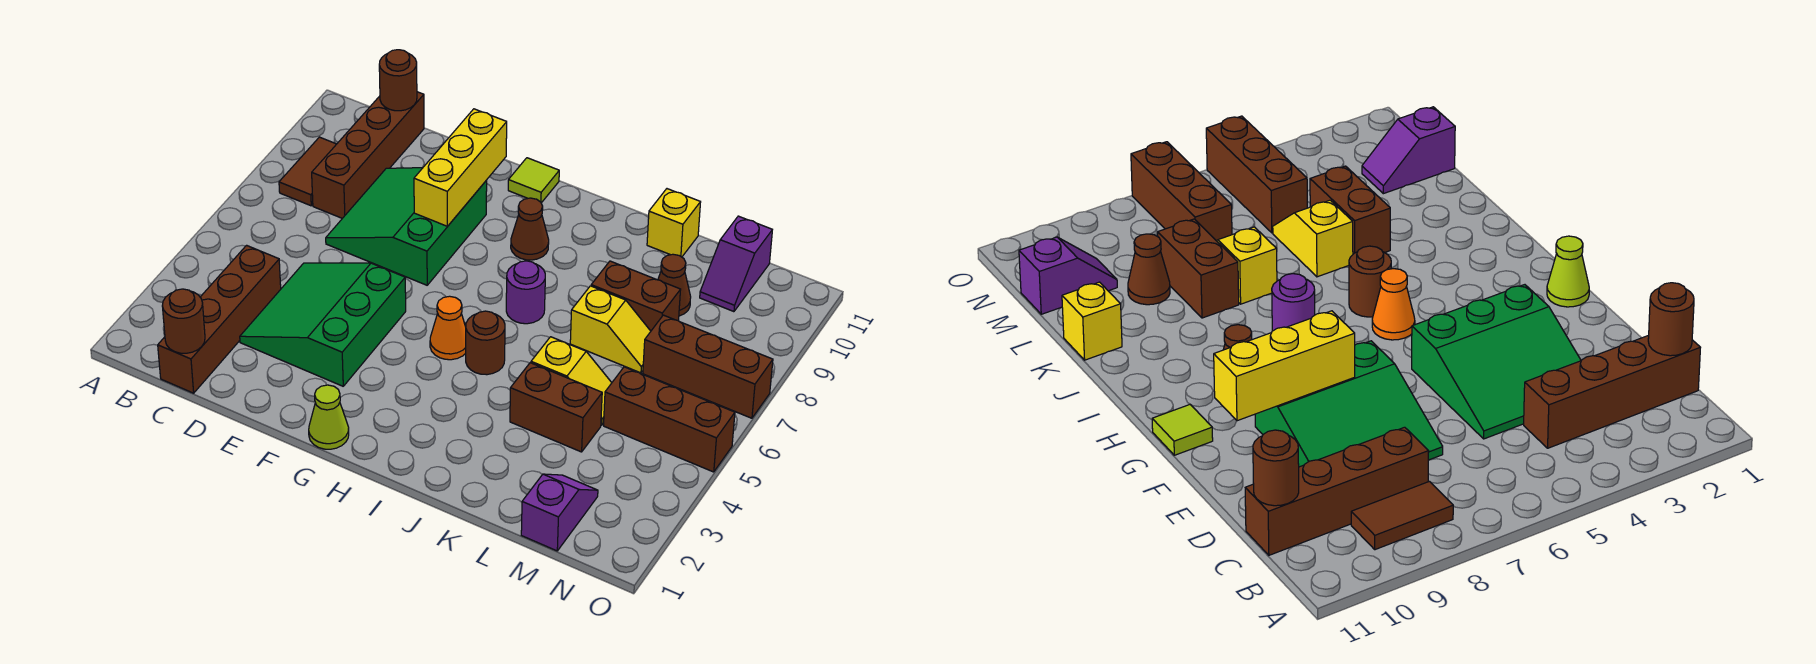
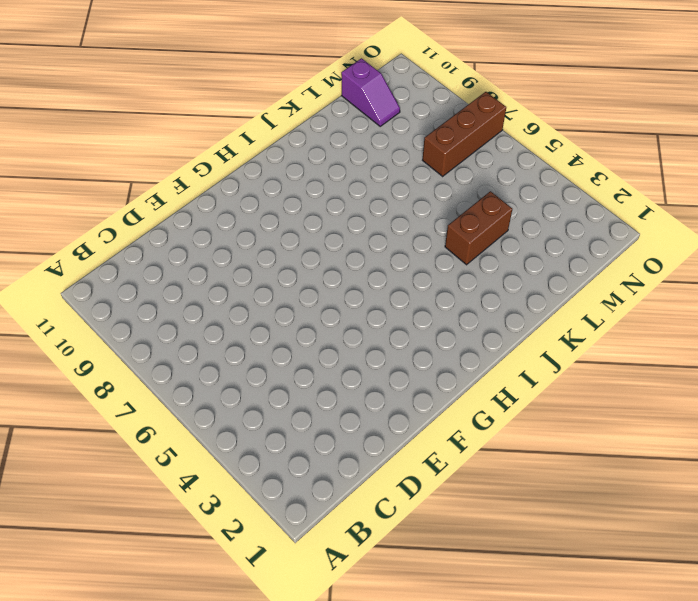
none -> brown tile B8:B9 level 1
none -> brown brick C1:C4 level 1
none -> brown brick C8:C11 level 1

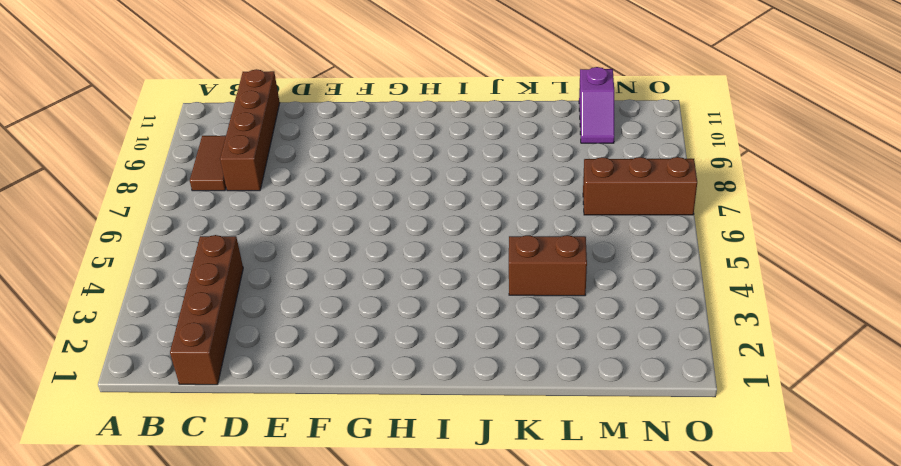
none -> green slope D3:F5 level 1 top F
none -> green slope D7:F9 level 1 top F
none -> lime cone G1 level 1

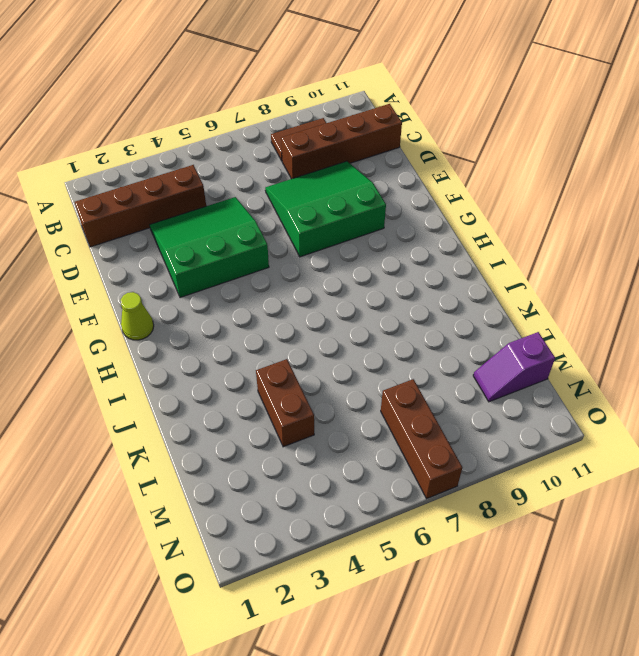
none -> lime tile G11 level 1
none -> orange cone H5 level 1
none -> brown cone H9 level 1

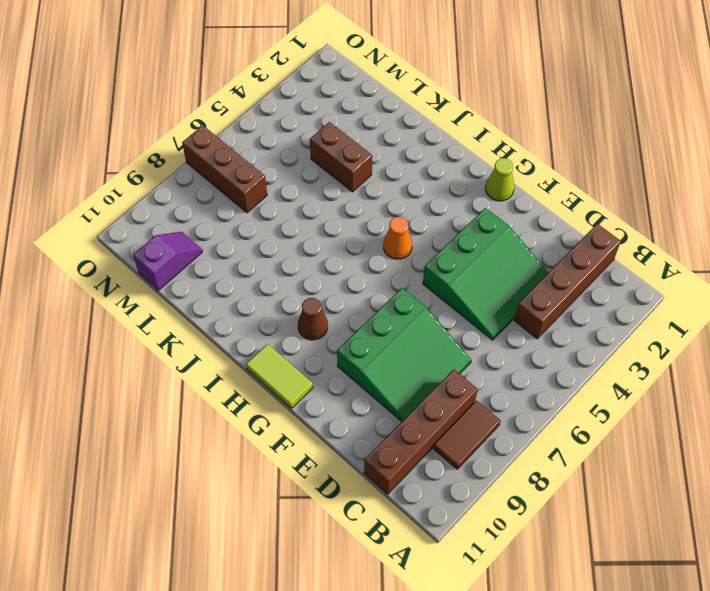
lime tile G11:H11 level 1 -> lime tile G11 level 1
none -> brown round brick I5 level 1
none -> purple round brick I7 level 1
none -> yellow slope K5:L5 level 1 top K

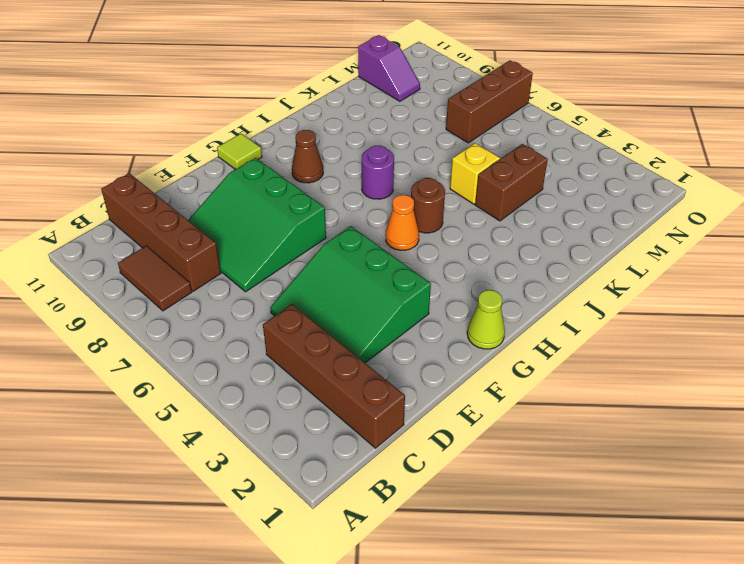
none -> yellow slope K7:L7 level 1 top K
none -> brown brick K8:L8 level 1
none -> yellow brick K11 level 1

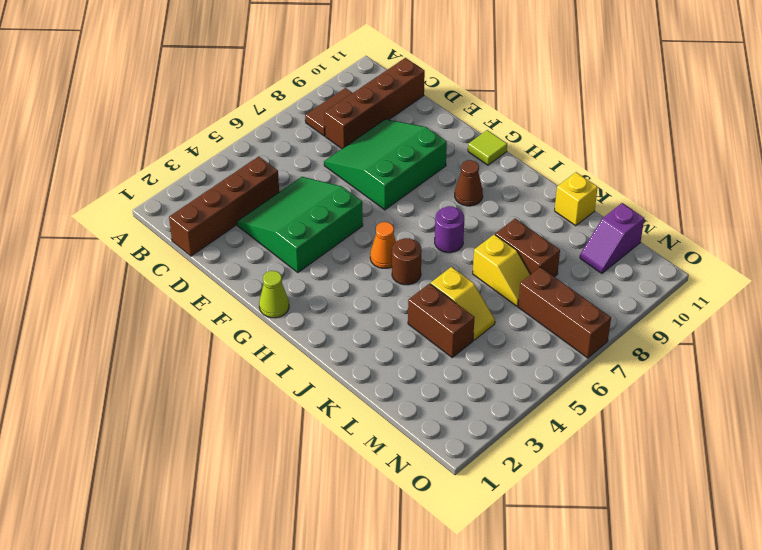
none -> brown cone L9 level 1
none -> purple slope M1:M2 level 1 top 1
none -> brown brick M5:O5 level 1

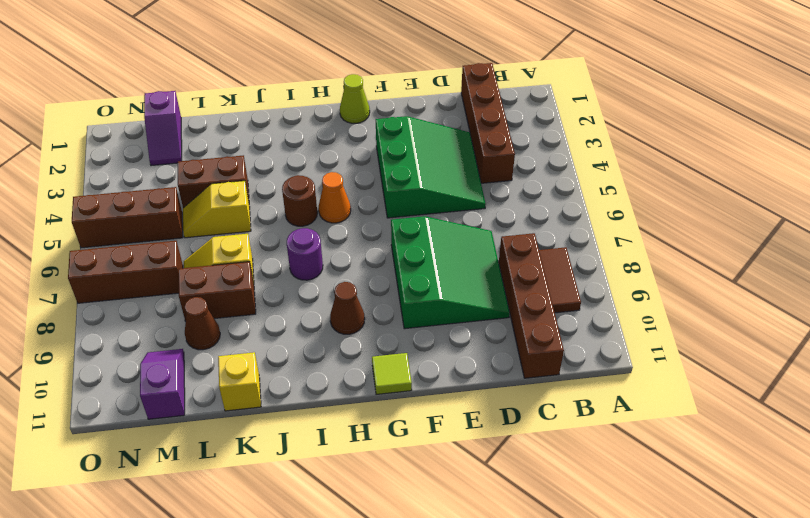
none -> brown round brick C1 level 2
none -> brown round brick C11 level 2
none -> yellow brick F8:F10 level 2

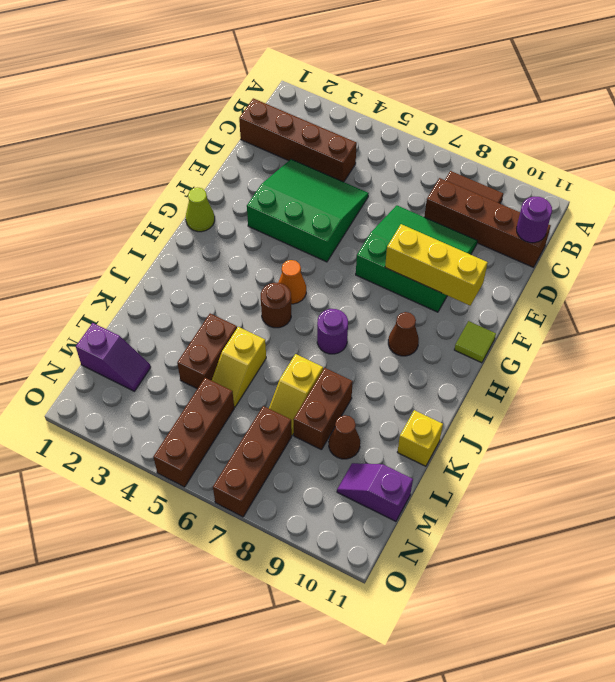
purple round brick C11 level 2 -> brown round brick C11 level 2
none -> brown round brick C1 level 2

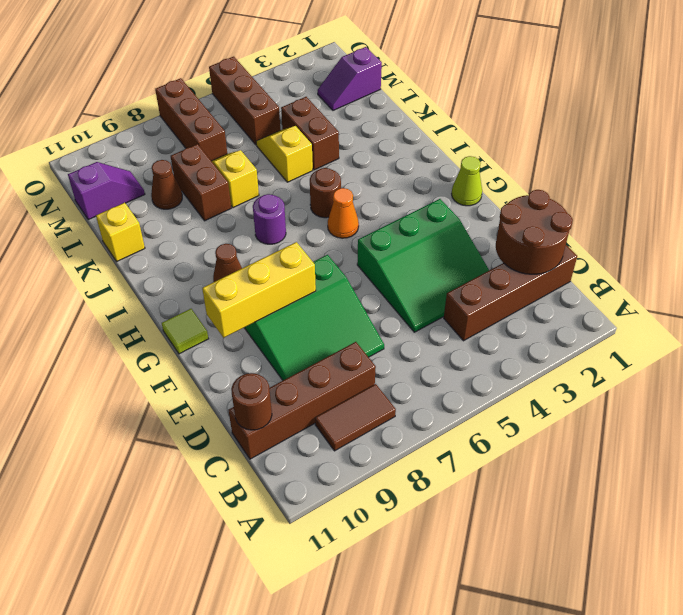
brown round brick C1:D2 level 2 -> brown round brick C1 level 2

